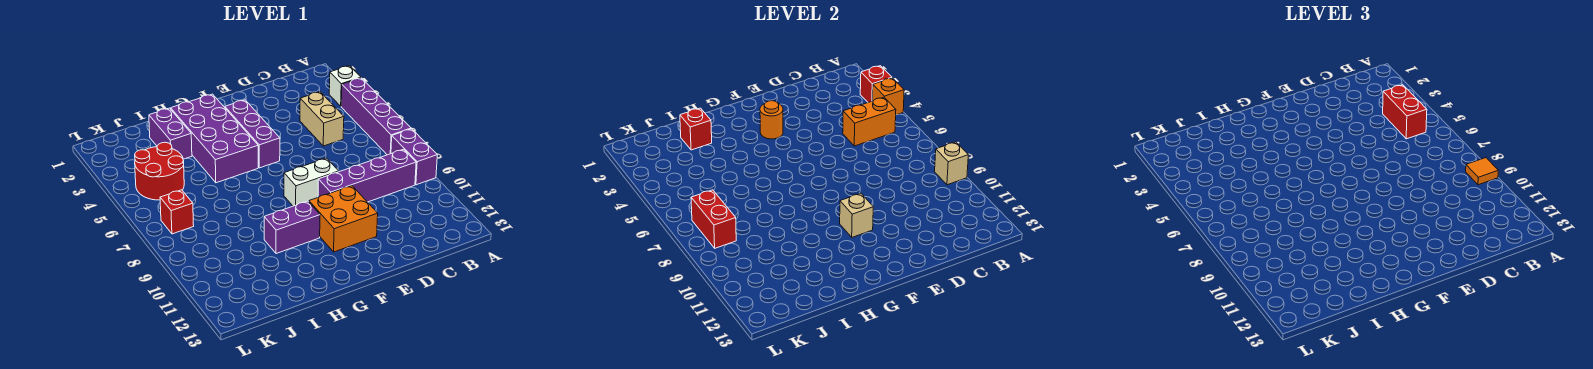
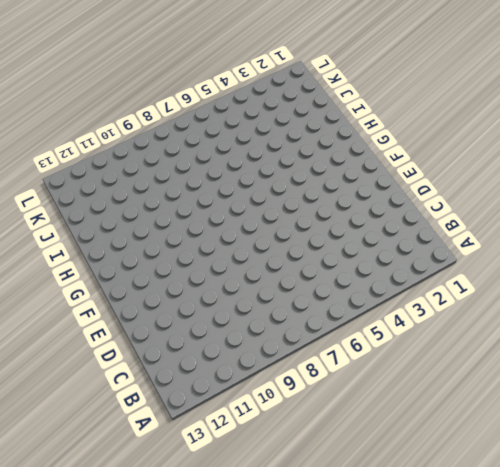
none -> white brick A3 level 1
none -> purple brick A4:A7 level 1
none -> purple brick A8:A9 level 1

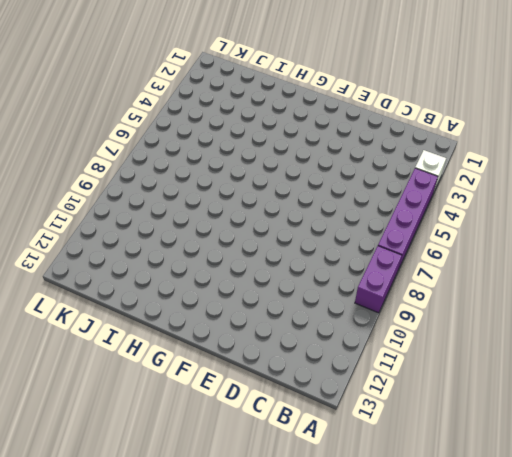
none -> purple brick B9:E9 level 1
none -> tan brick C4:C5 level 1
none -> white brick E8:F8 level 1

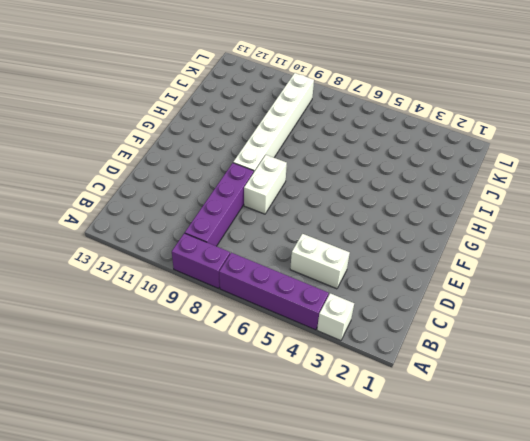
white brick C4:C5 level 1 -> tan brick C4:C5 level 1
white brick F9:K9 level 1 -> none
none -> orange brick E10:F11 level 1
none -> purple brick F3:F5 level 1
none -> purple brick G2:H5 level 1

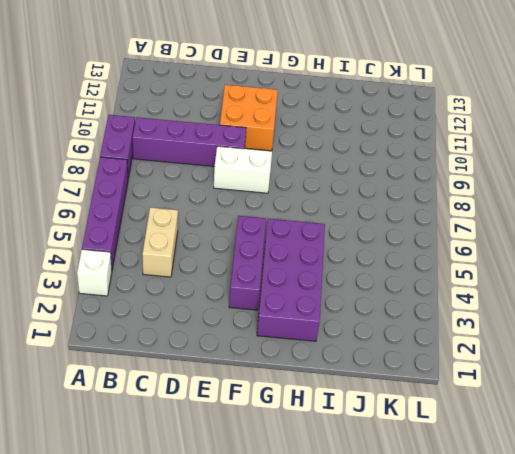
none -> purple brick G10:H10 level 1
none -> purple brick I2:I3 level 1
none -> red round brick J4:K5 level 1

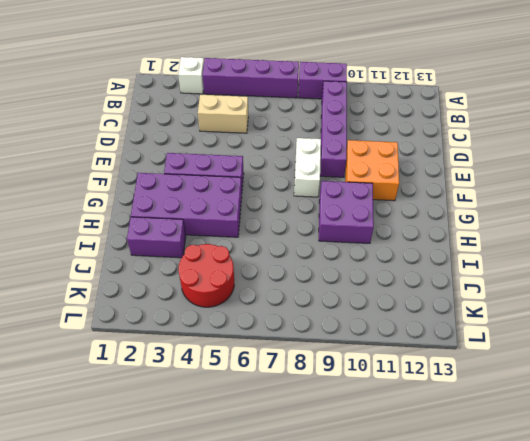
purple brick G9:H10 level 1 -> purple brick G10:H10 level 1
none -> red brick K7 level 1
none -> red brick A3 level 2
none -> orange brick A4 level 2

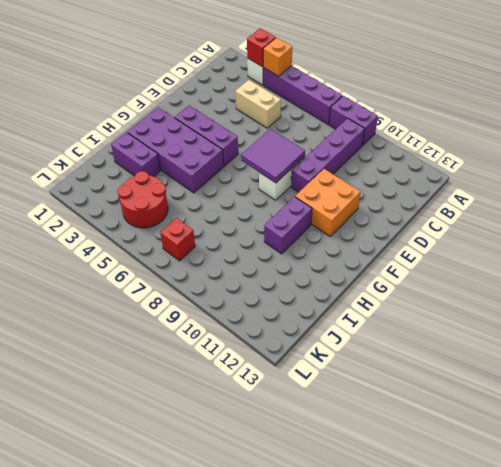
purple tile E7:F8 level 2 -> none
none -> tan brick A9 level 2
none -> orange brick B5:C5 level 2
none -> orange round brick F3 level 2

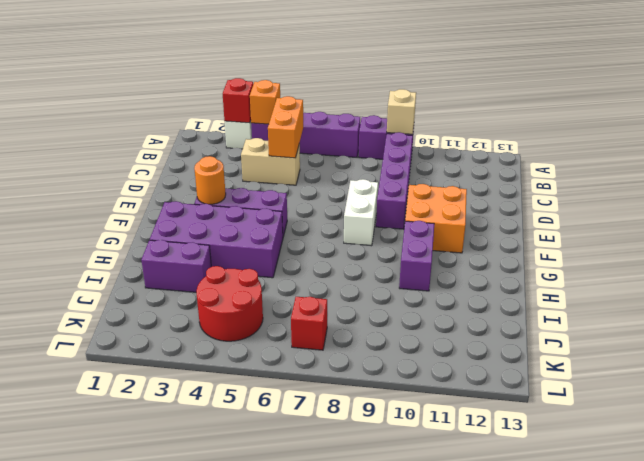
none -> tan brick F10 level 2
none -> red brick I2 level 2
none -> red brick K7:K8 level 2

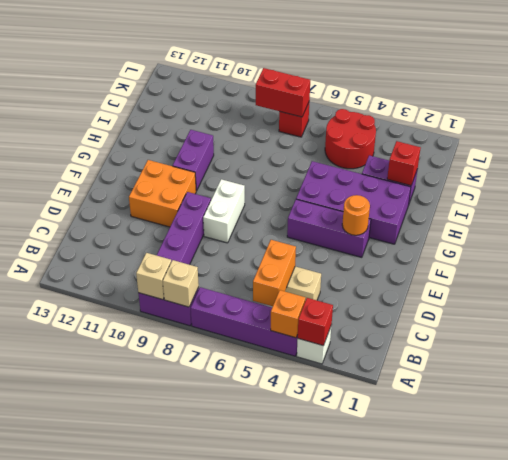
tan brick A8 level 2 -> tan brick F10 level 2
none -> orange tile A9 level 3
none -> red brick B4:B5 level 3

